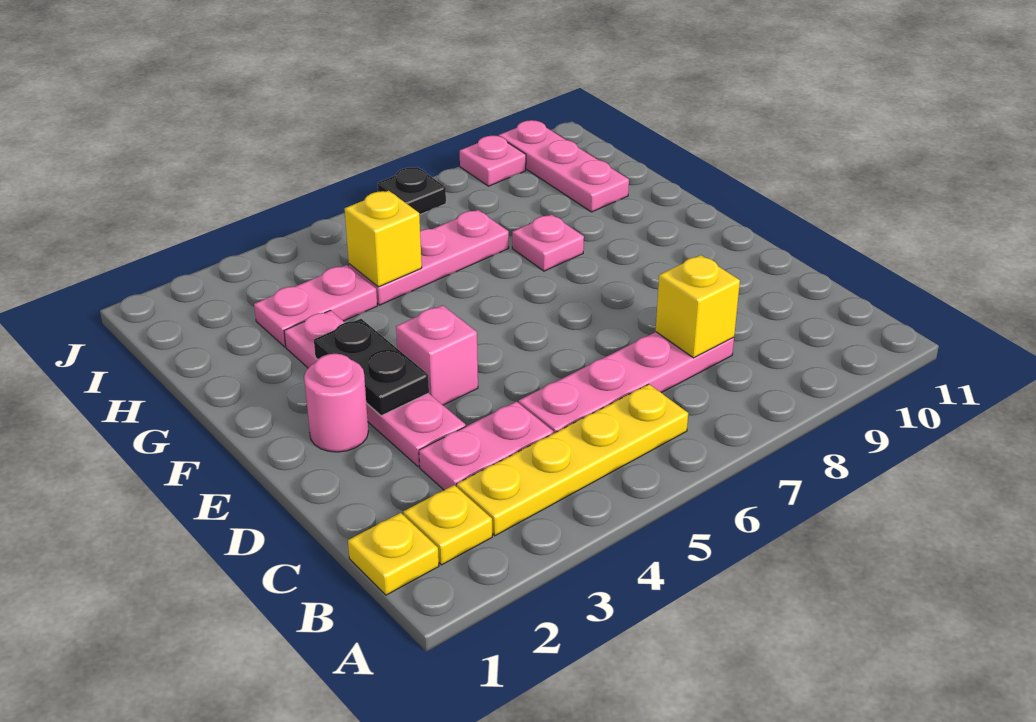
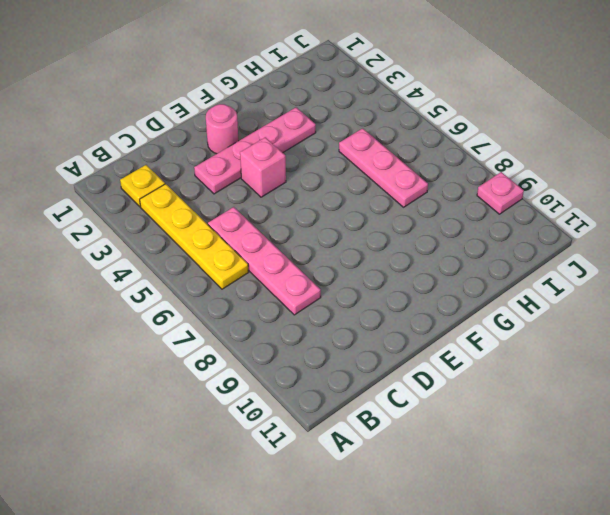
none -> yellow plate B1 level 1
none -> pink plate C3:C4 level 1
none -> pink plate G8 level 1

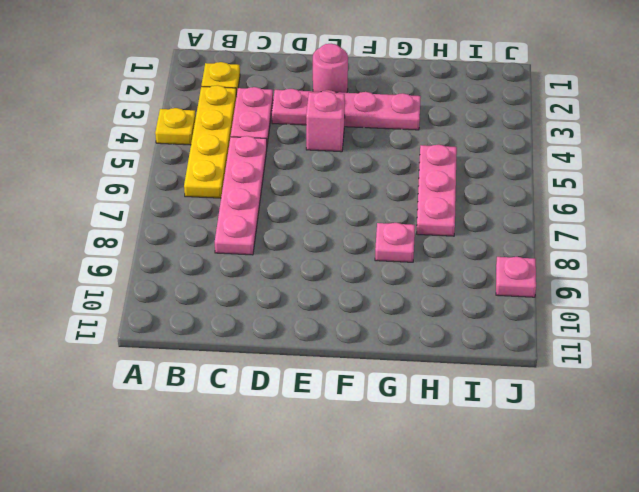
yellow plate A4 level 1 -> yellow plate B1 level 1
none -> pink plate H3:H4 level 1
none -> pink plate H10:J10 level 1
none -> black plate J7 level 1

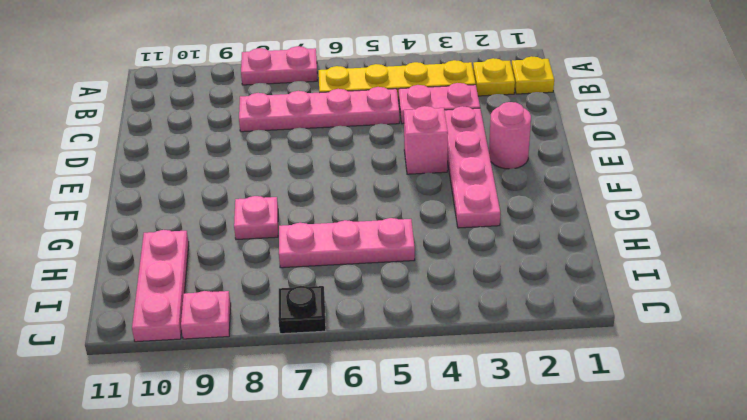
pink plate A7:A8 level 1 -> pink plate H3:H4 level 1
none -> yellow brick C8 level 2
none -> black plate E3:F3 level 2
none -> yellow brick H5 level 2

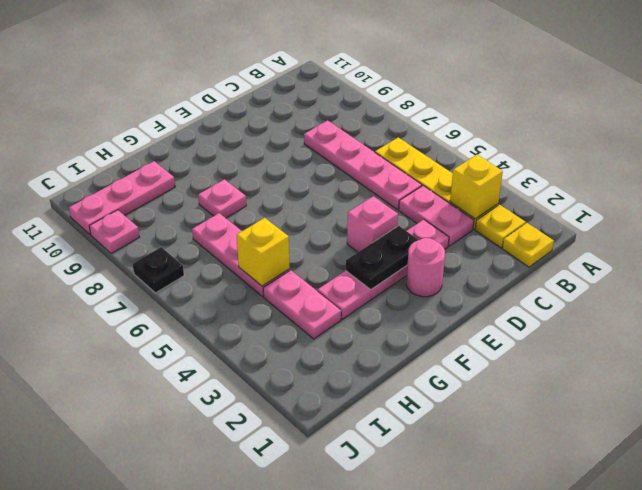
yellow brick B3 level 2 -> yellow brick C8 level 2

